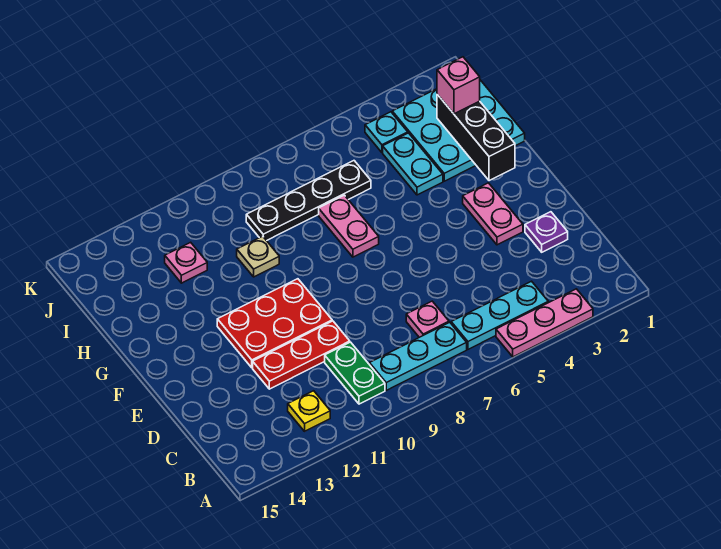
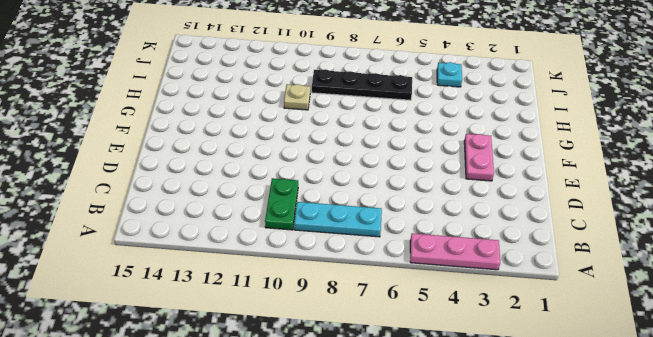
none -> cyan plate B4:B6 level 1
none -> yellow plate B12 level 1
none -> pink plate C7 level 1

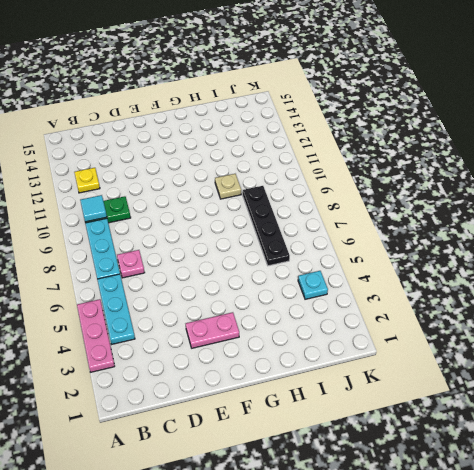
cyan tile B10 level 2 -> none
none -> purple plate D2 level 1
none -> red plate D10:D12 level 1
none -> red plate E10:F12 level 1

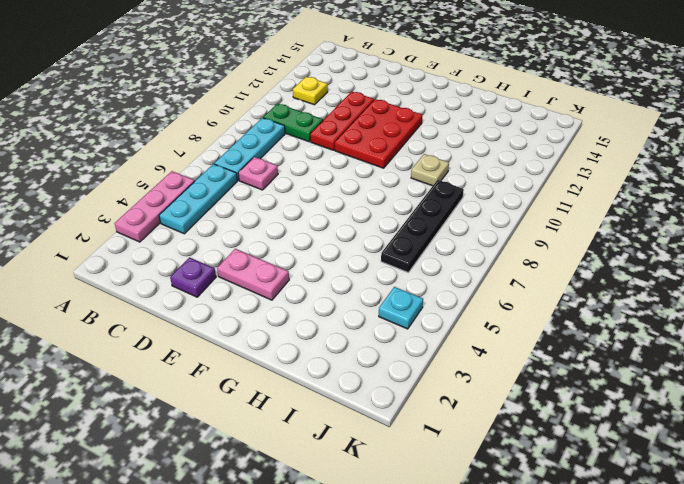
none -> pink plate G7:H7 level 1
none -> cyan plate H1:J3 level 1
none -> cyan plate H4:I4 level 1

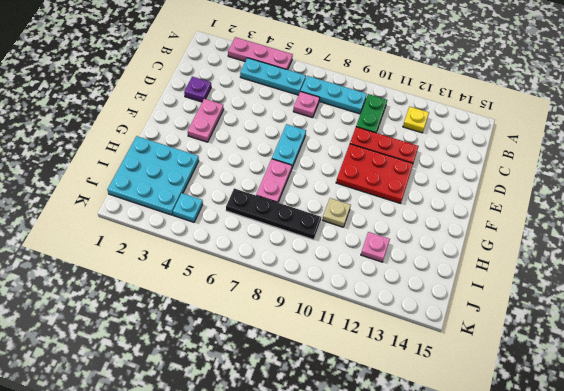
cyan plate E7:F7 level 1 -> cyan plate H4:I4 level 1
none -> black brick G2:I2 level 2
none -> pink brick I2 level 3

